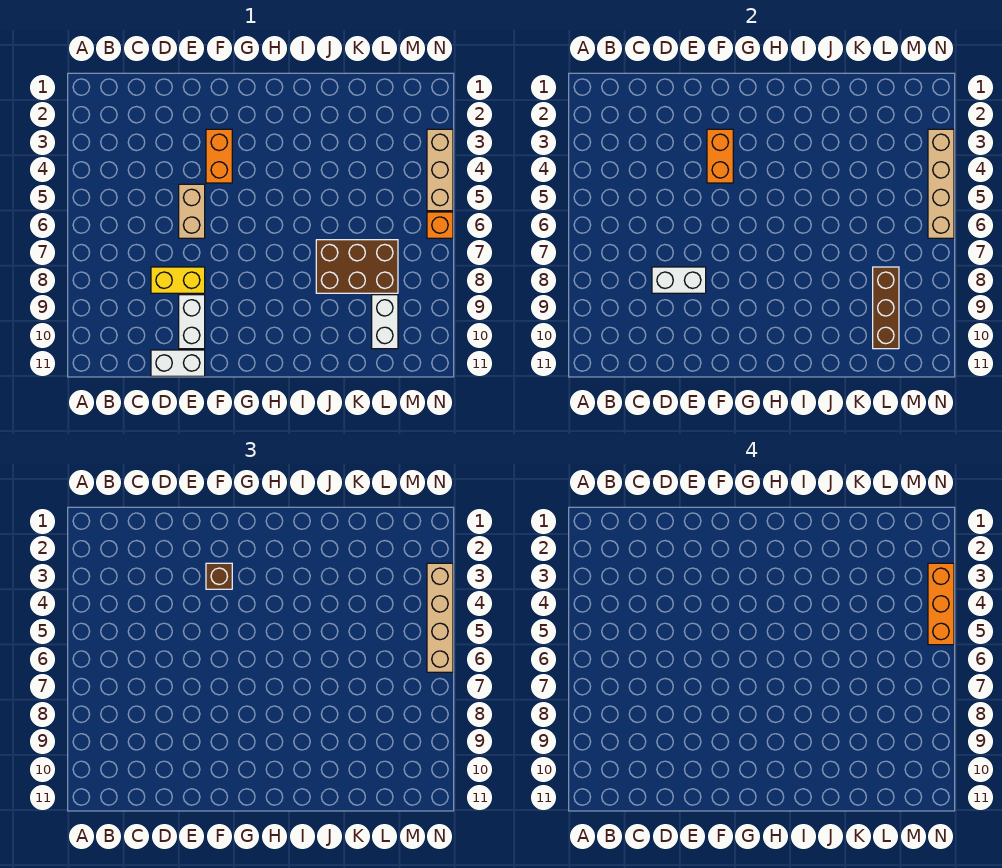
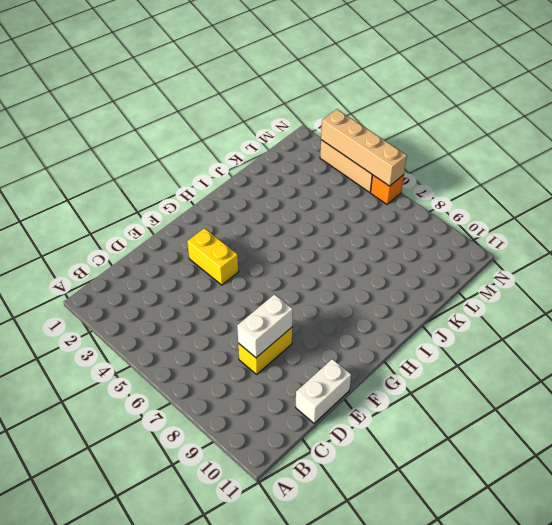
yellow brick F3:F4 level 1 -> orange brick F3:F4 level 1
none -> tan brick E5:E6 level 1
none -> white brick E9:E10 level 1
none -> brown brick J7:L8 level 1

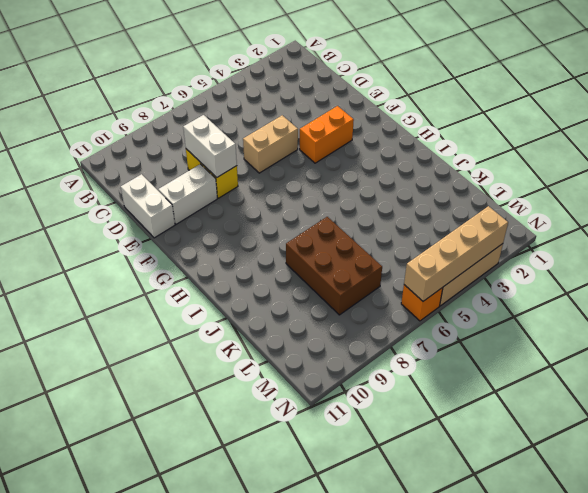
none -> white brick L9:L10 level 1
none -> orange brick F3:F4 level 2
none -> brown brick L8:L10 level 2

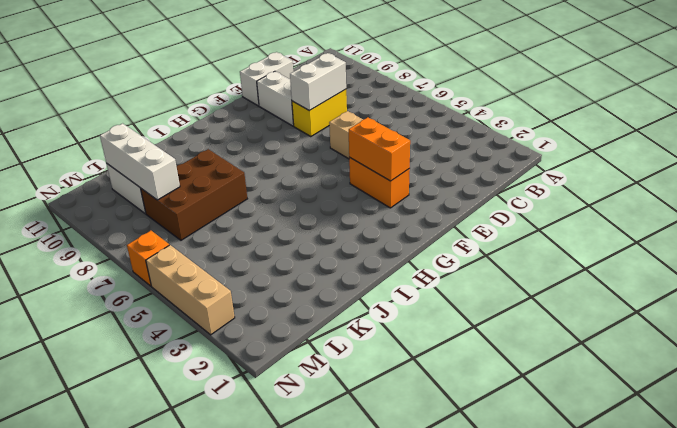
white brick L8:L10 level 2 -> brown brick L8:L10 level 2
none -> tan brick N3:N6 level 2
none -> brown brick F3 level 3
none -> tan brick N3:N6 level 3

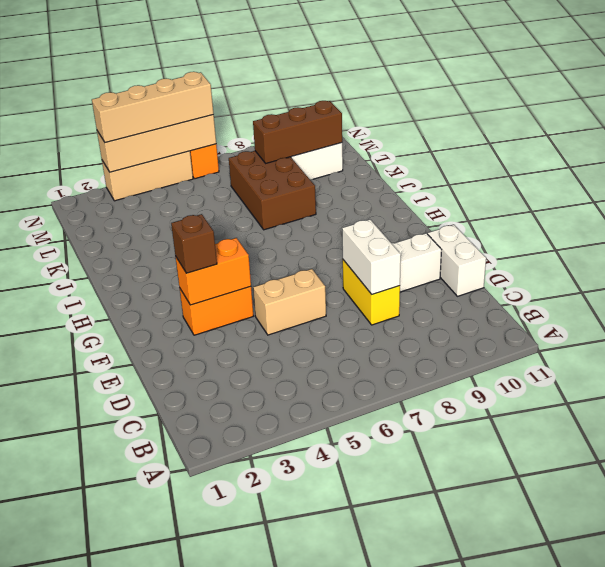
none -> orange brick N3:N5 level 4

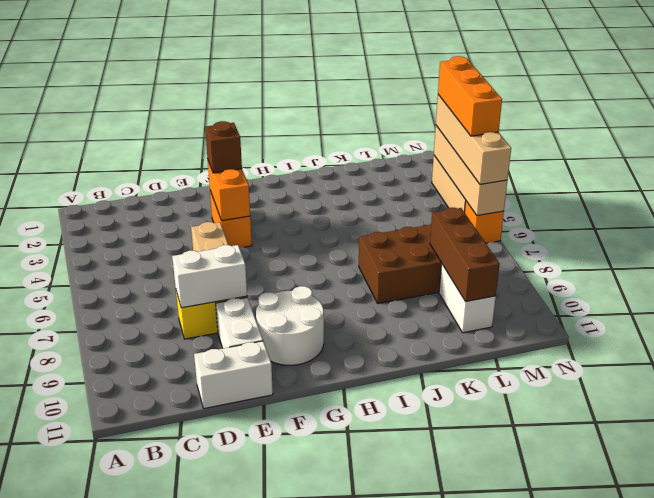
white round brick F9:G10 level 1 -> none

